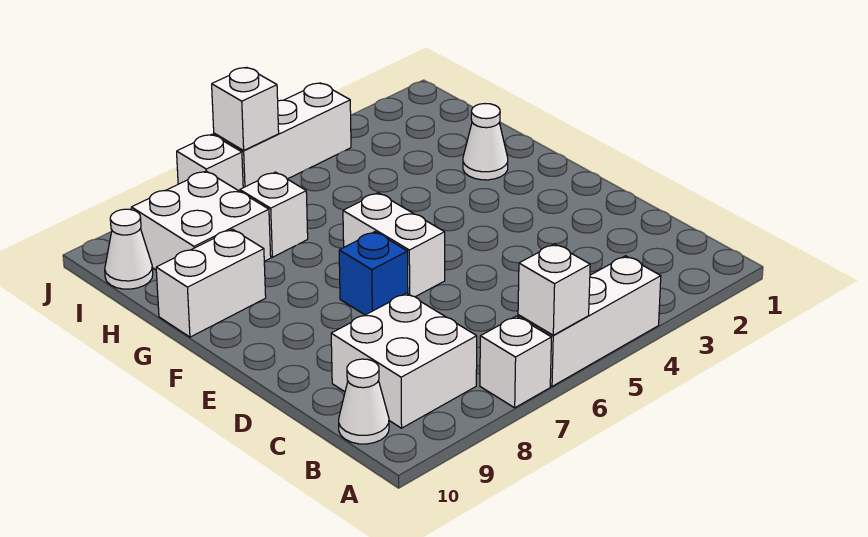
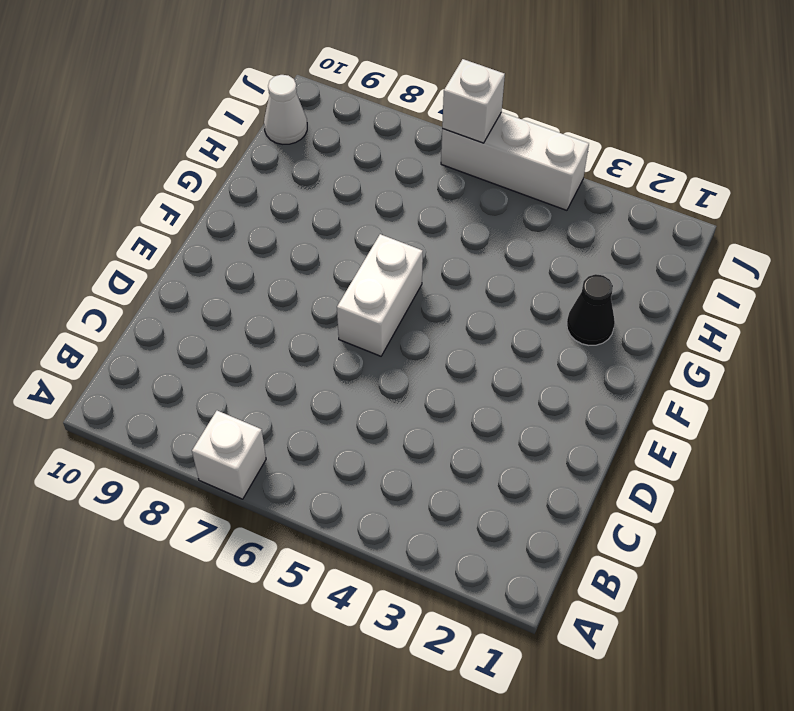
black cone G2 level 1 -> white cone G2 level 1
none -> white brick A4:A6 level 1
none -> white brick B8:C9 level 1
none -> white cone B10 level 1

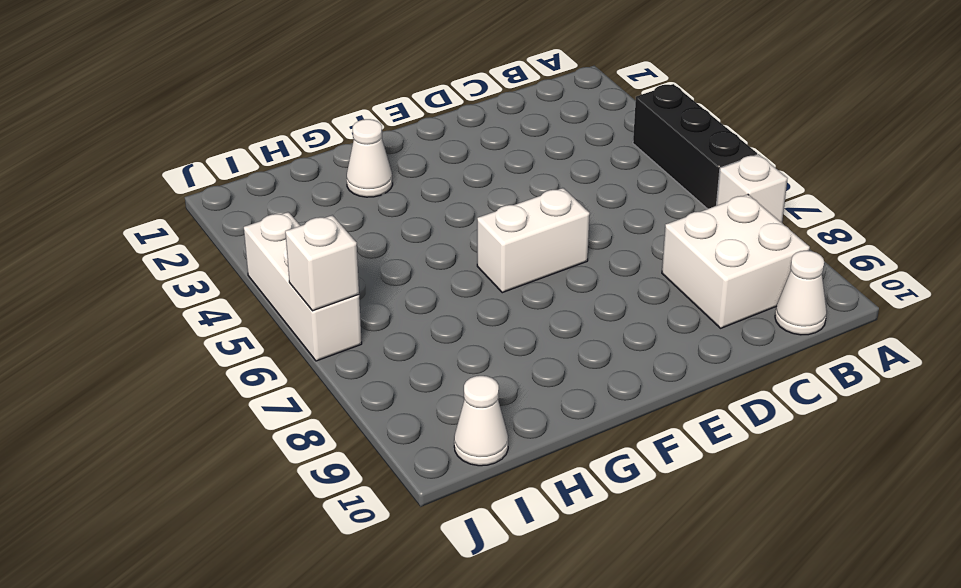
black brick A4:A6 level 1 -> white brick A4:A6 level 1
none -> blue brick E7 level 1
none -> white brick G9:G10 level 1
none -> white brick H7 level 1

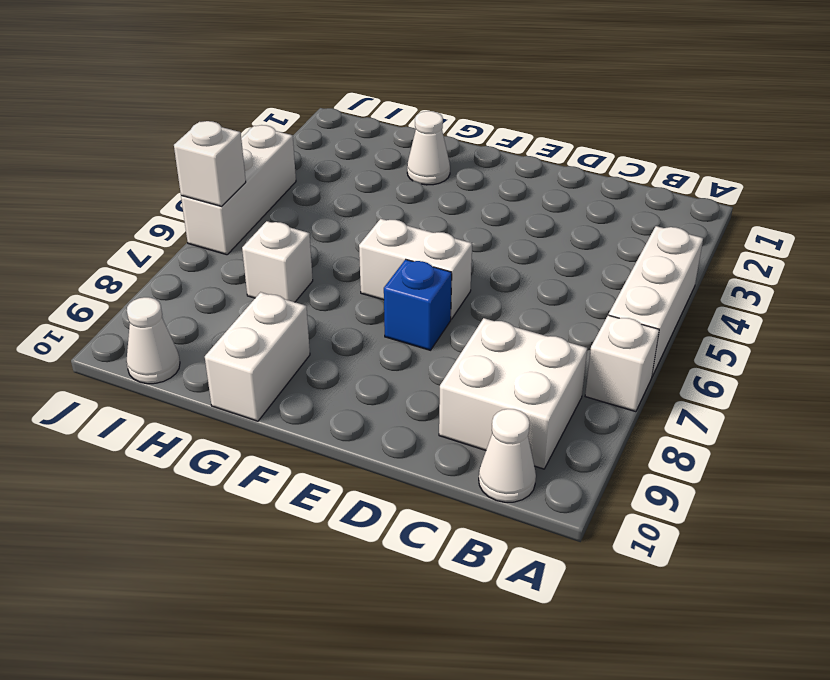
none -> white brick H8:I9 level 1
none -> white brick J7 level 1
none -> white brick A6 level 2

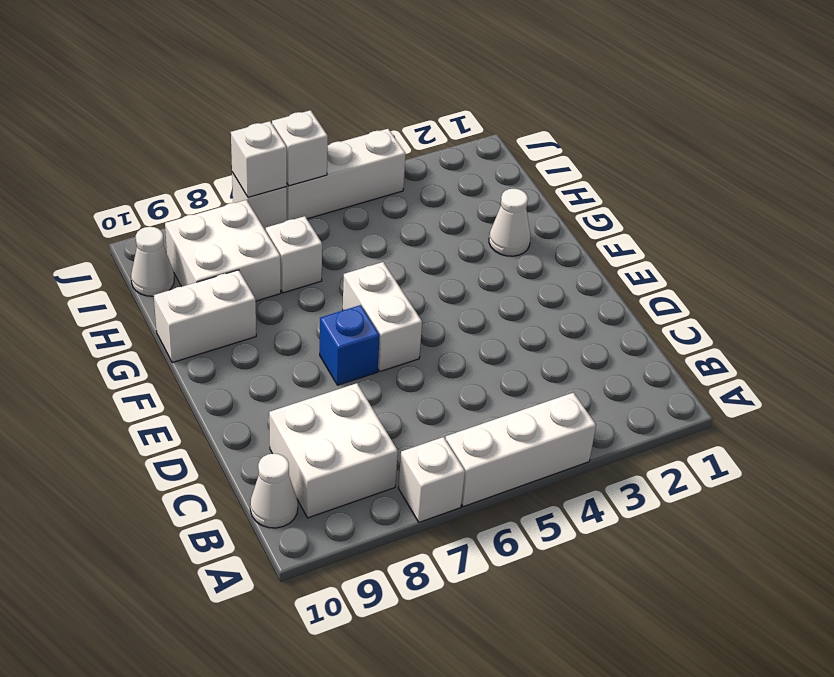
white brick J7 level 2 -> white brick A6 level 2

